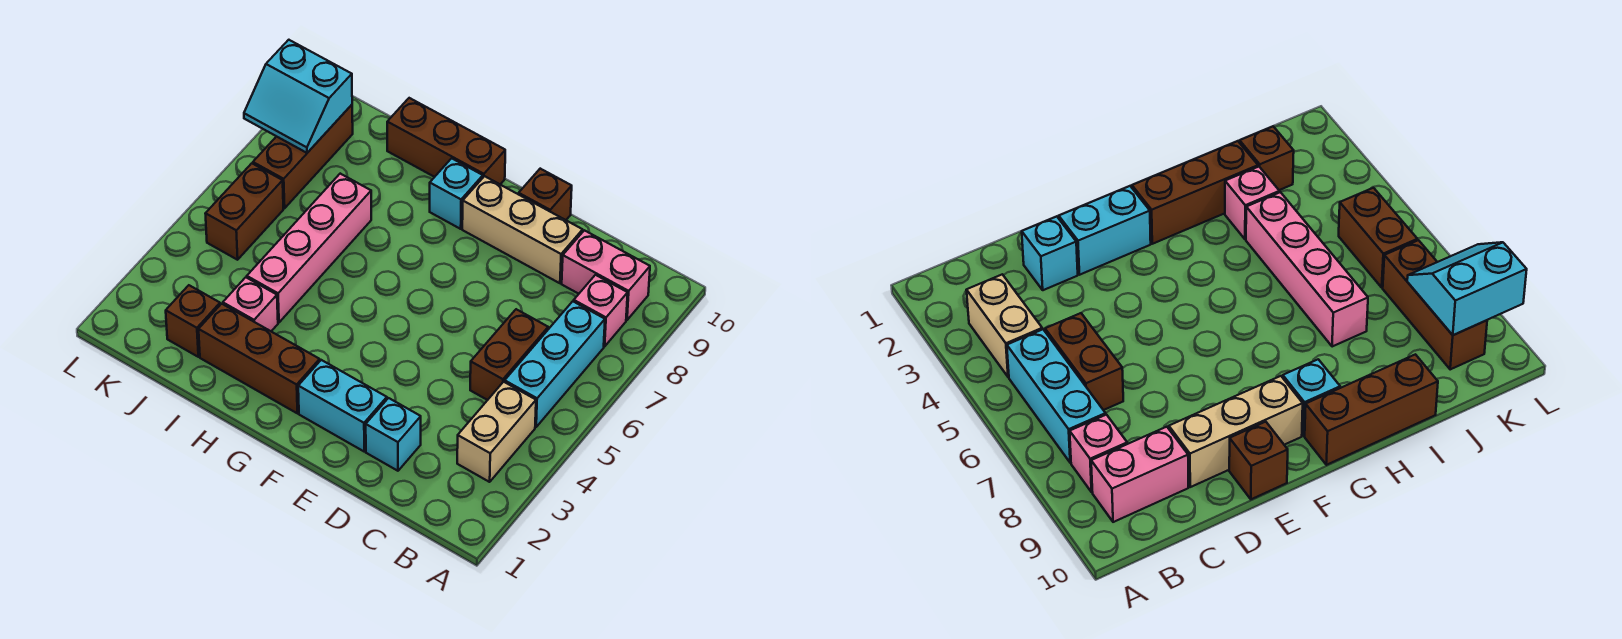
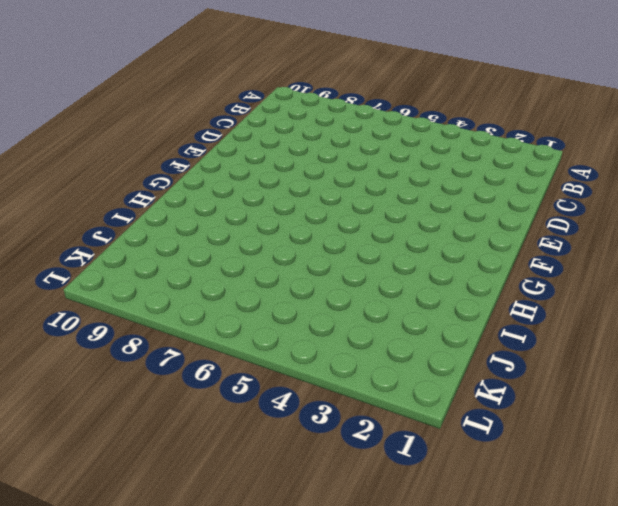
none -> tan brick B3:B4 level 1
none -> cyan brick B5:B7 level 1
none -> pink brick B8 level 1

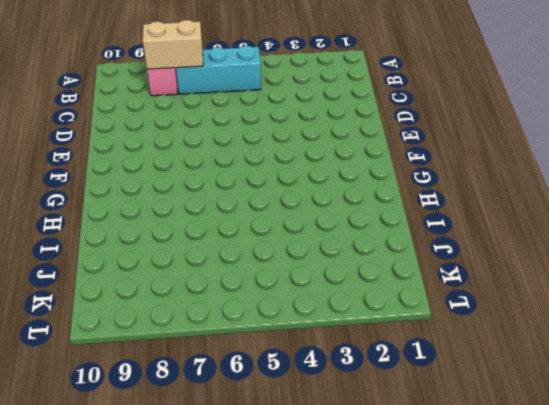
tan brick B7:B8 level 2 -> tan brick B3:B4 level 1
none -> pink brick B9:C9 level 1
none -> brown brick C5:C6 level 1
none -> cyan brick D2 level 1

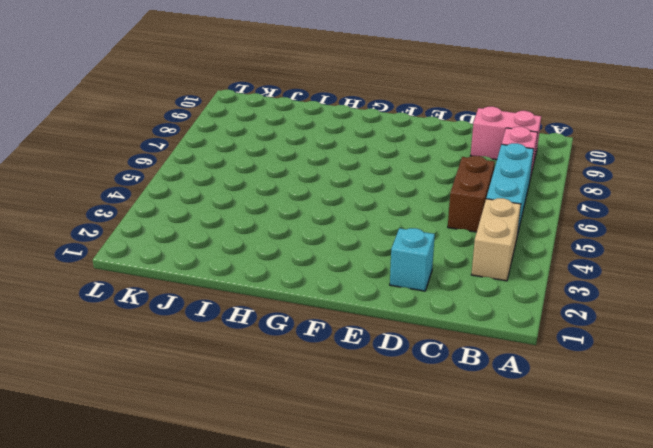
none -> tan brick D9:F9 level 1
none -> cyan brick E2:F2 level 1
none -> brown brick E10 level 1

